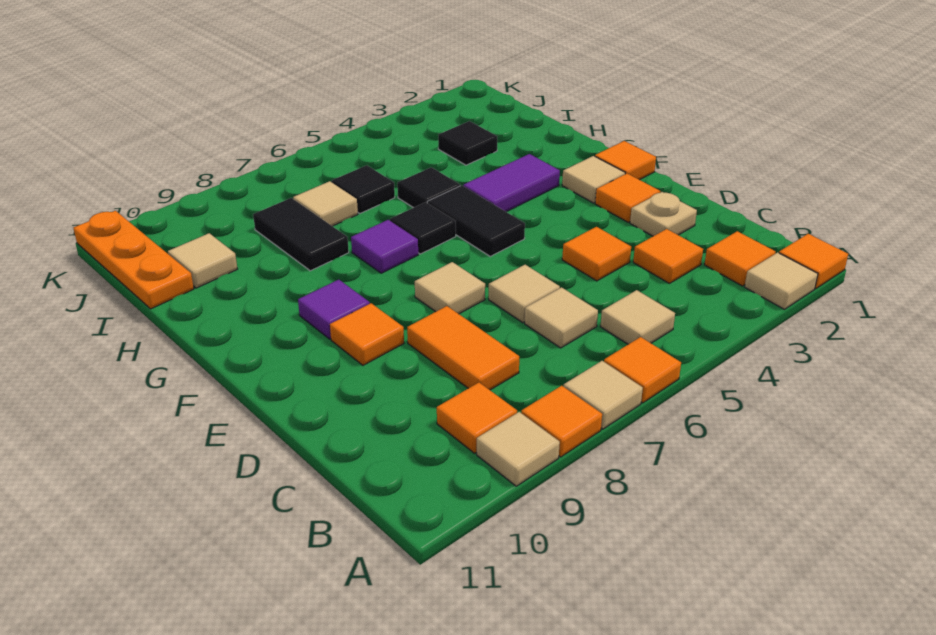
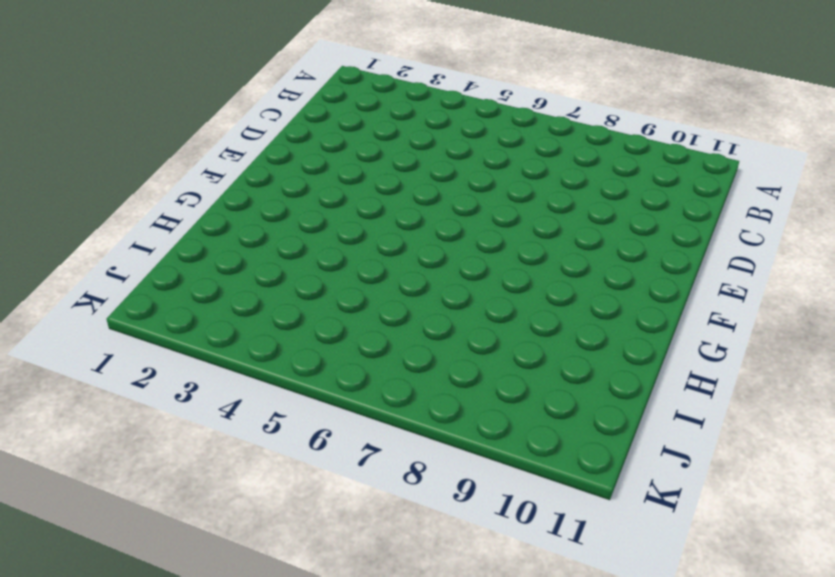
none -> orange tile A1 level 1
none -> tan tile A2 level 1
none -> orange tile A6 level 1
none -> tan tile A7 level 1

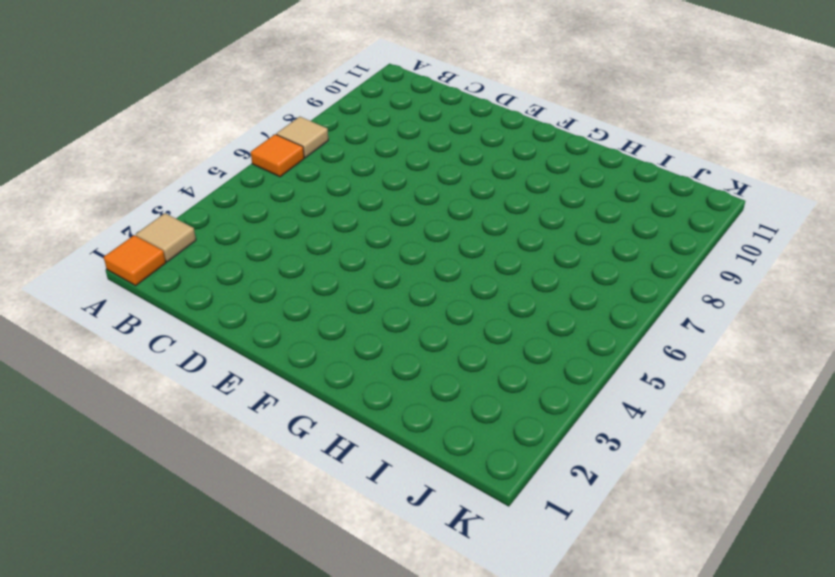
none -> orange tile A8 level 1
none -> tan tile A9 level 1
none -> orange tile B2 level 1
none -> tan tile B5 level 1

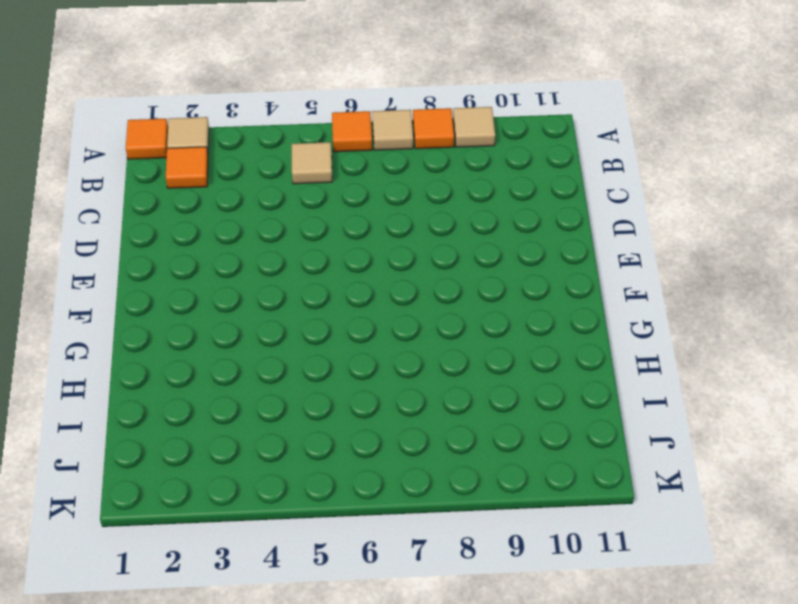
none -> orange tile B9 level 1
none -> orange tile C3 level 1
none -> tan tile C6 level 1
none -> orange tile C8:D8 level 1

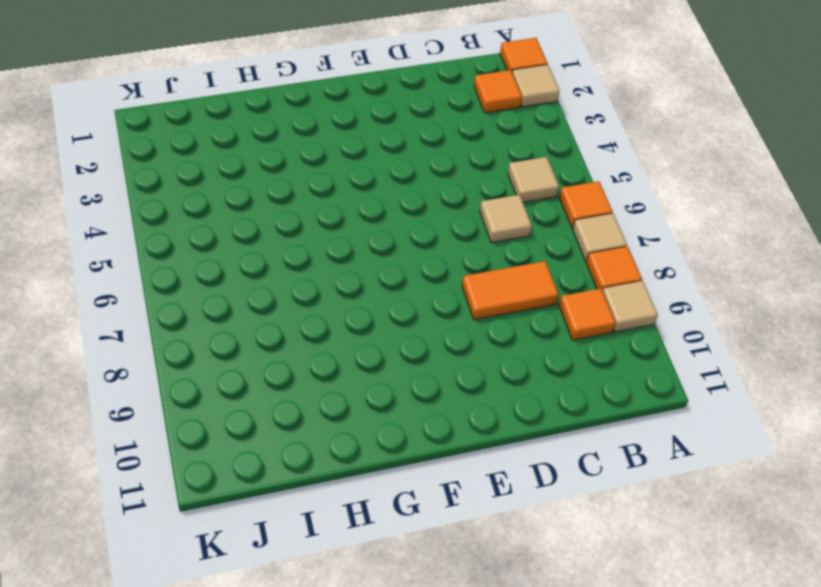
none -> orange tile C3 level 1
none -> tan plate D2 level 1
none -> orange tile D4 level 1
none -> tan tile D6 level 1

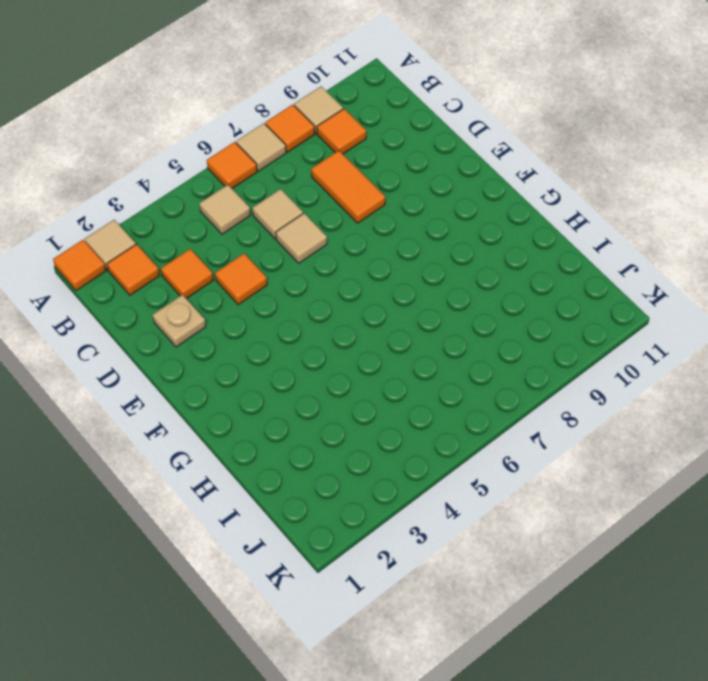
none -> orange tile E2 level 1
none -> tan tile E7 level 1
none -> orange tile E9 level 1
none -> orange tile F1 level 1

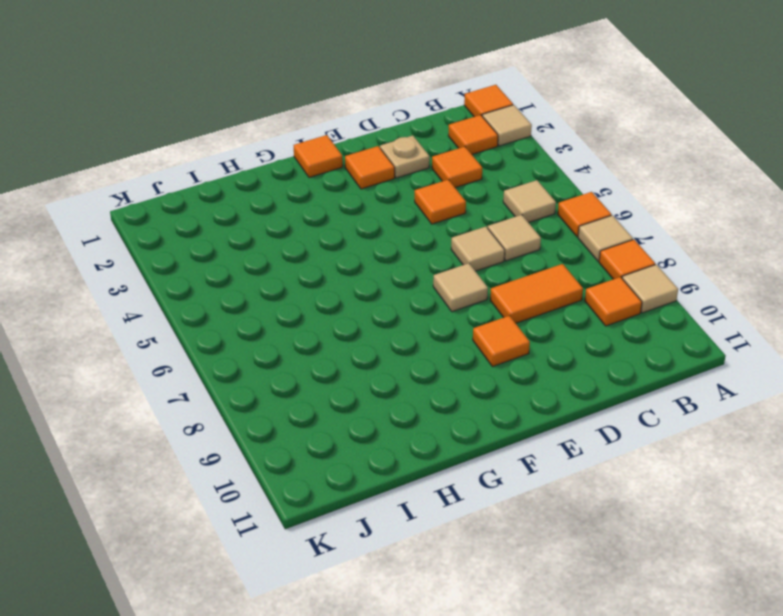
none -> tan tile F2 level 1
none -> black tile F5:G5 level 1
none -> purple tile F9 level 1
none -> purple tile G3:G4 level 1

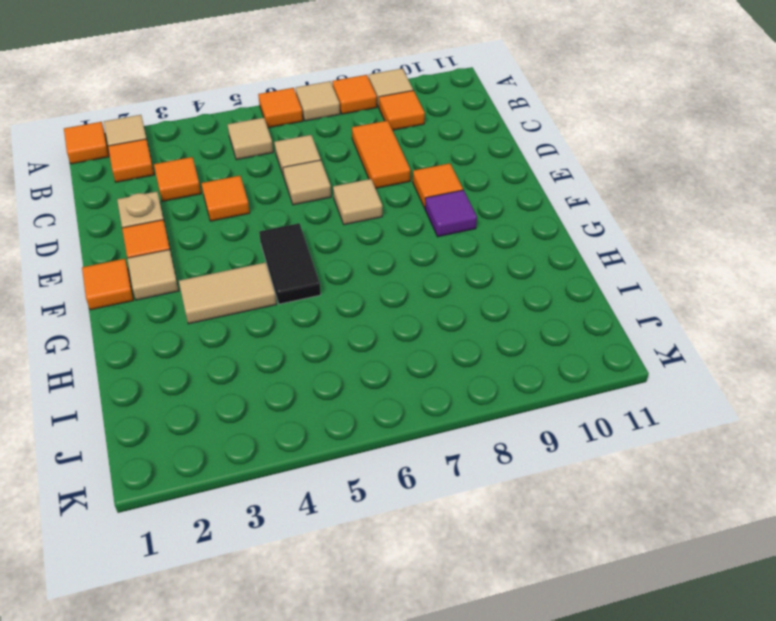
tan tile G3:G4 level 1 -> purple tile G3:G4 level 1
none -> black tile G6 level 1
none -> purple tile G7 level 1
none -> black tile H5 level 1
none -> black tile H8:I8 level 1

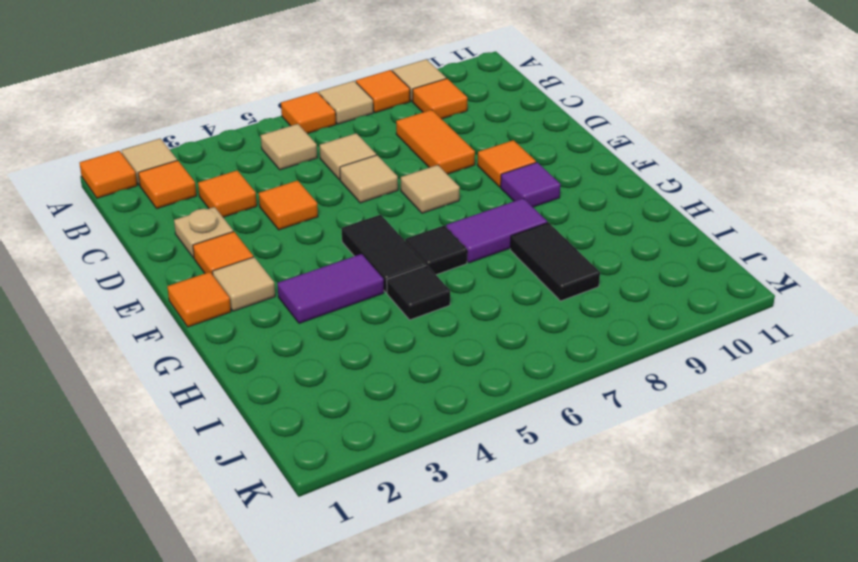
purple tile G7:G8 level 1 -> purple tile G7 level 1
none -> black tile I3 level 1
none -> black tile I6 level 1
none -> tan tile I7 level 1
none -> tan tile I10 level 1

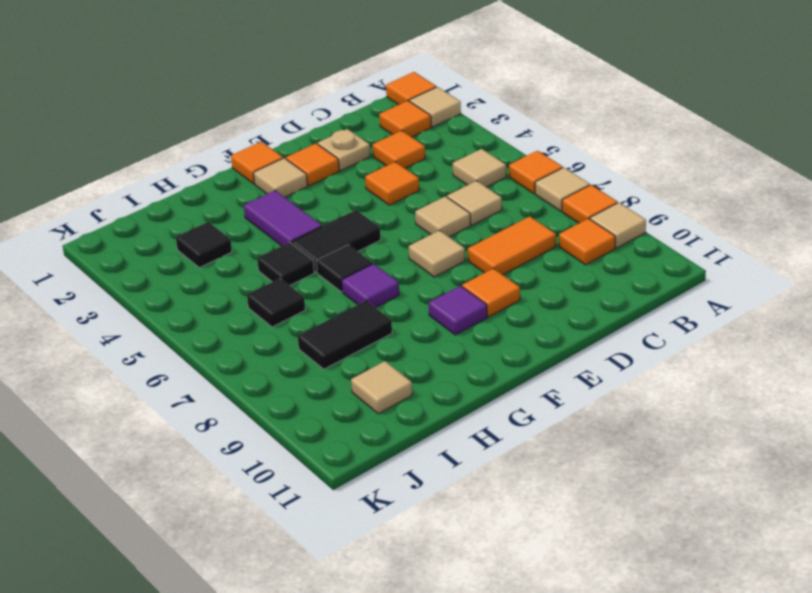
none -> tan tile I7 level 1
none -> orange plate I11:K11 level 1

